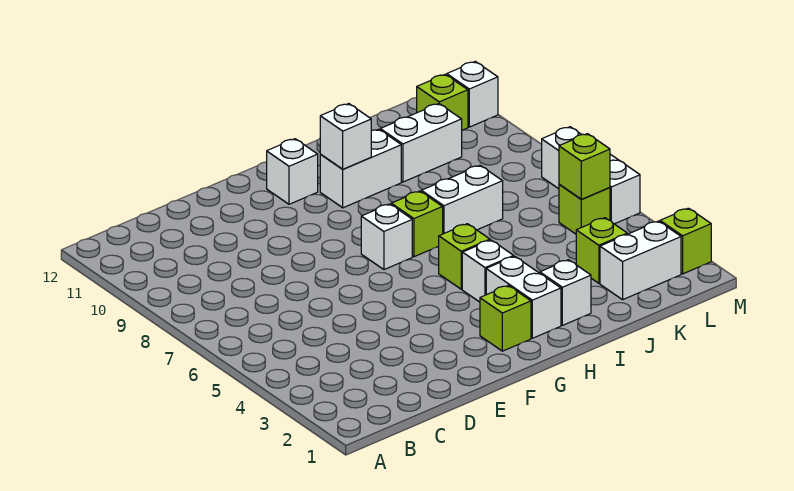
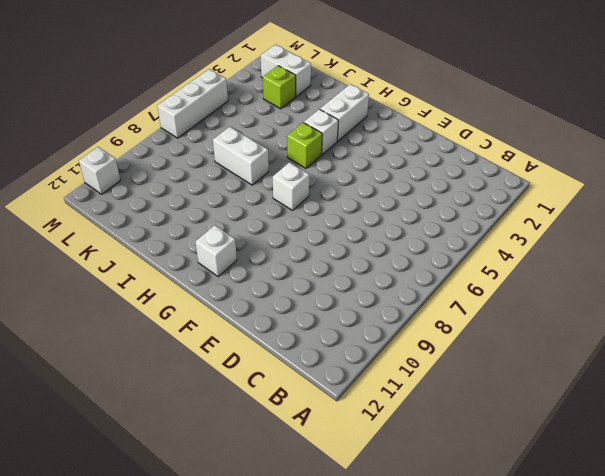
none -> lime brick G2 level 1
none -> lime brick H7 level 1
none -> white brick H10:I10 level 1

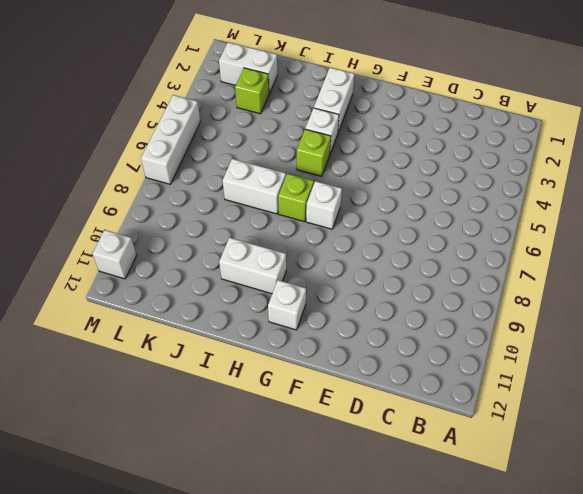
none -> lime brick G2 level 1
none -> white brick I2 level 1
none -> white brick J10:K10 level 1

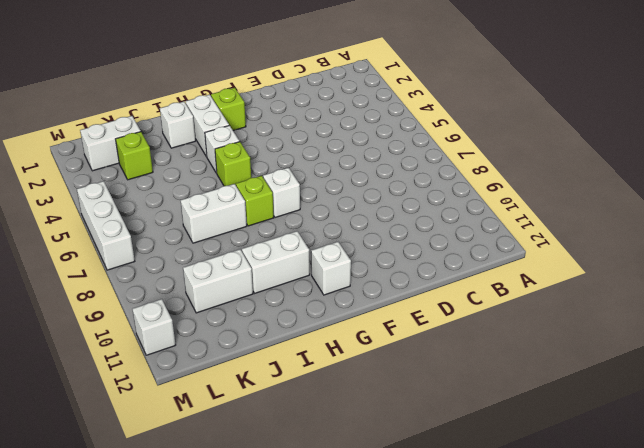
none -> lime brick L5 level 1
none -> lime brick L11 level 1
none -> lime brick M2 level 1

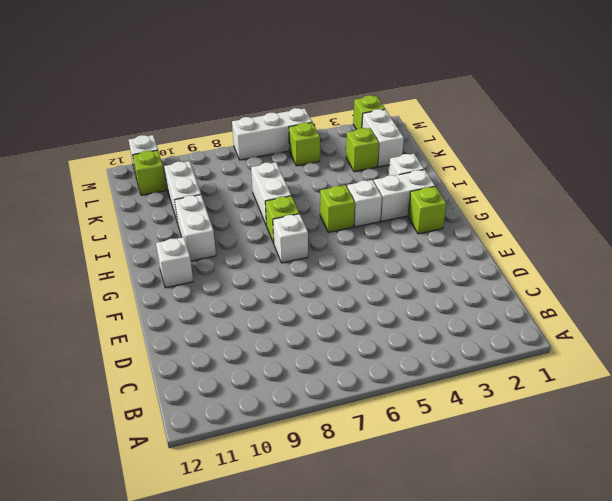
none -> white brick H10 level 2
none -> lime brick L5 level 2

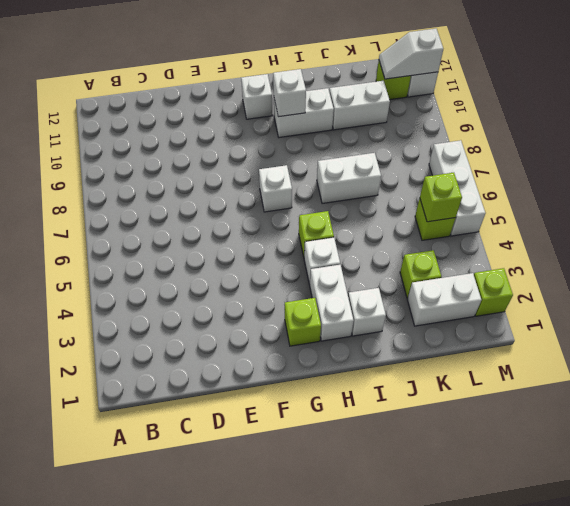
white slope L11:M11 level 2 top M -> none
none -> lime brick H7 level 1

